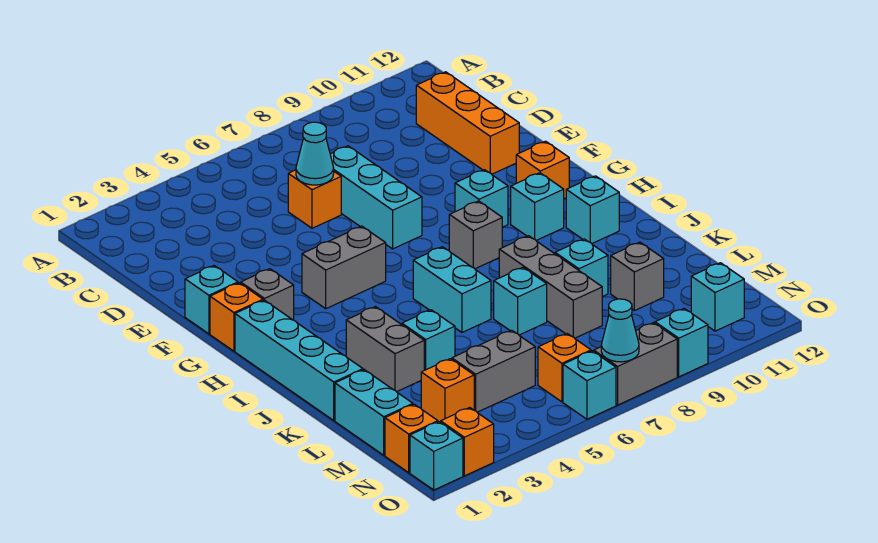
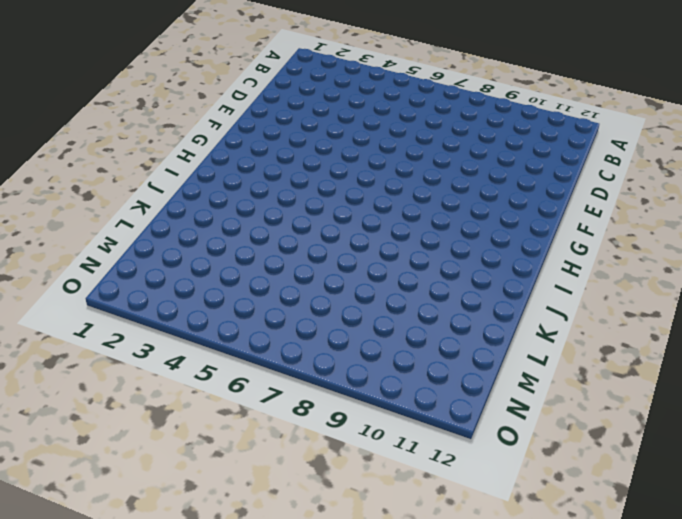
none -> orange brick C11:E11 level 1
none -> orange brick D6 level 1
none -> cyan brick D7:F7 level 1
none -> cyan brick F1 level 1

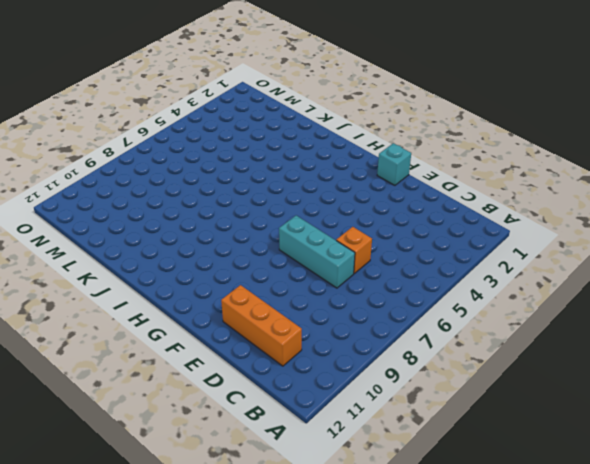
none -> orange brick G1 level 1
none -> grey brick G2 level 1
none -> grey brick G4:G5 level 1
none -> cyan brick G9 level 1

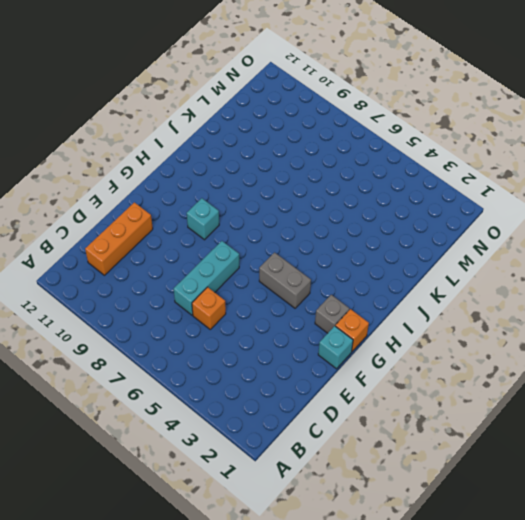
none -> orange brick G11 level 1
none -> cyan brick H1:K1 level 1
none -> grey brick H8 level 1
none -> cyan brick H10 level 1

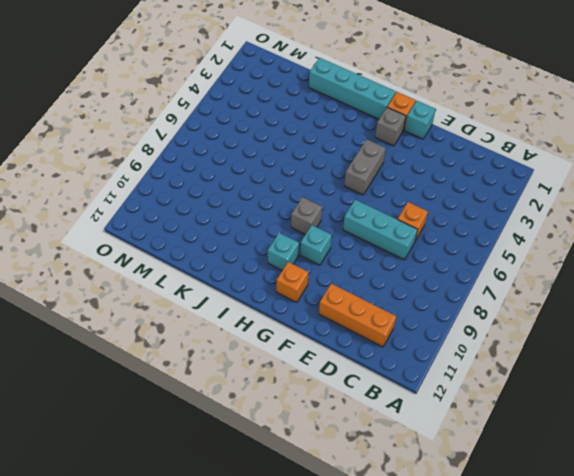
none -> cyan brick I6:J6 level 1
none -> cyan brick I11 level 1
none -> grey brick J3:K3 level 1
none -> grey brick J8:L8 level 1

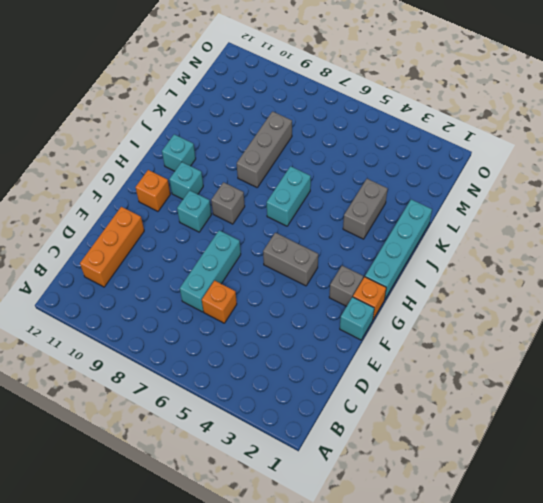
none -> cyan brick K4 level 1
none -> cyan brick K7 level 1
none -> cyan brick K9 level 1
none -> cyan brick L1:M1 level 1

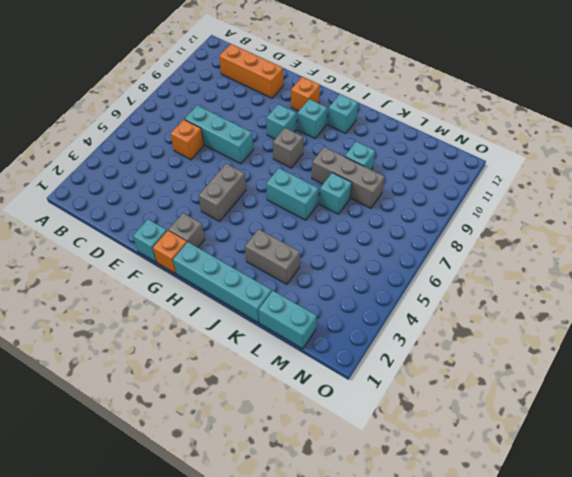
none -> cyan brick K4 level 1
none -> grey brick L10 level 1
none -> orange brick M3 level 1
none -> grey brick M4:M5 level 1

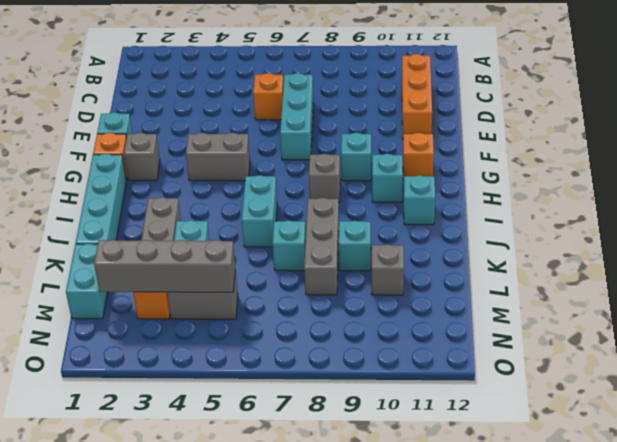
grey brick M2:M5 level 2 -> none
none -> orange brick N1 level 1
none -> orange brick N6 level 1
none -> cyan brick N11 level 1
none -> cyan brick O1 level 1

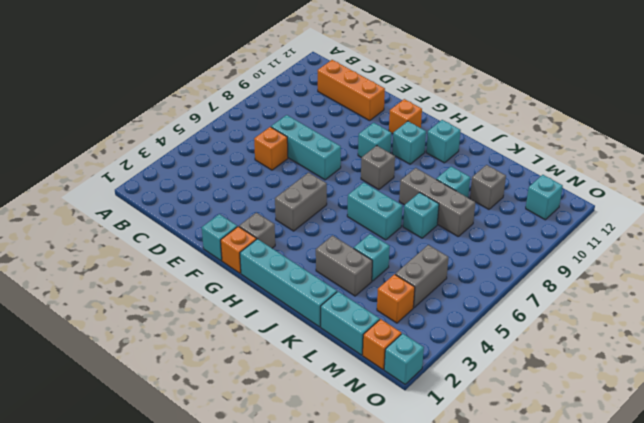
none -> orange brick N6 level 1
none -> orange brick O2 level 1
none -> cyan brick O6 level 1
none -> grey brick O7:O8 level 1

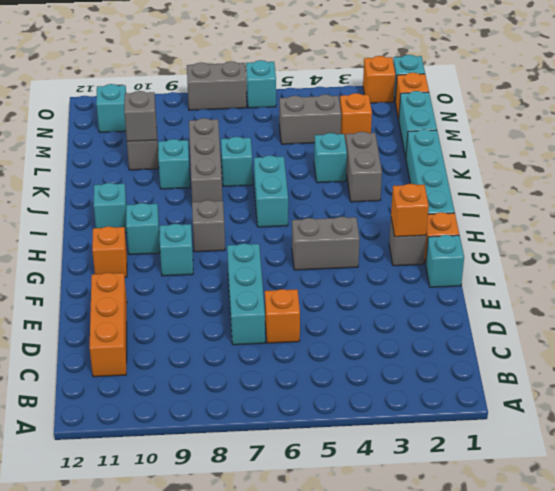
orange brick G2 level 2 -> orange brick N6 level 1
grey brick L10 level 2 -> none
none -> cyan brick O9 level 1
none -> cyan cone D6 level 2
none -> cyan cone O7 level 2

